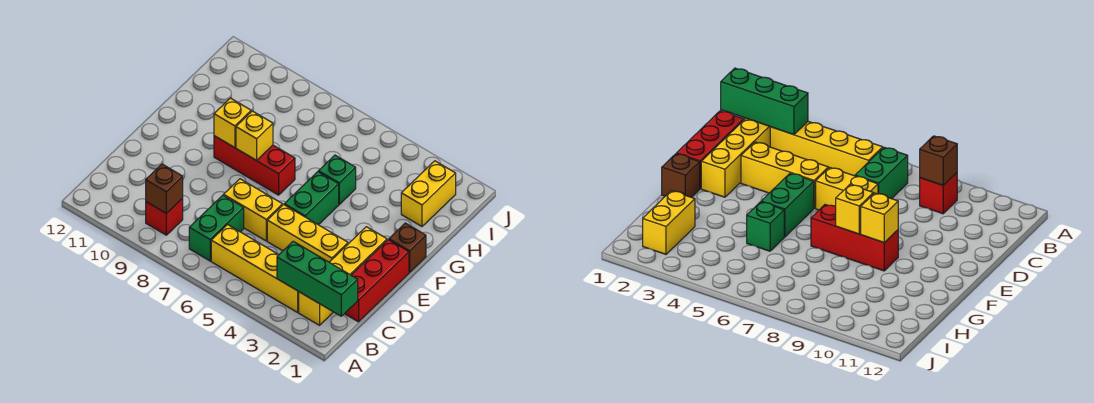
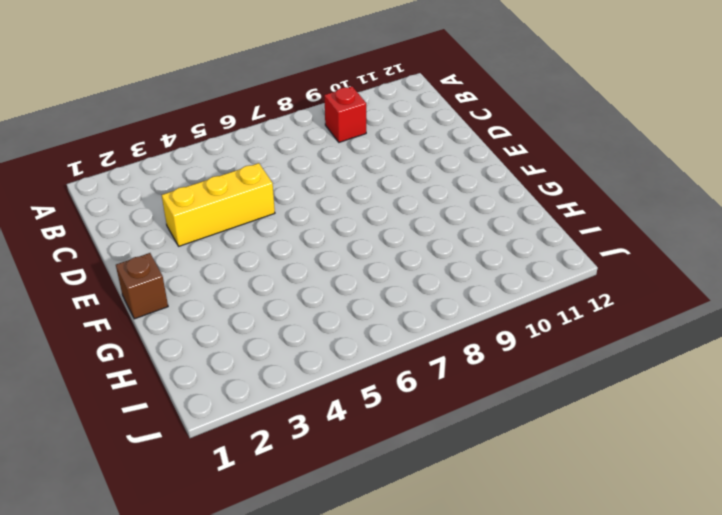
none -> yellow brick B2:E2 level 1
none -> yellow brick B3:B6 level 1
none -> green brick B7:C7 level 1

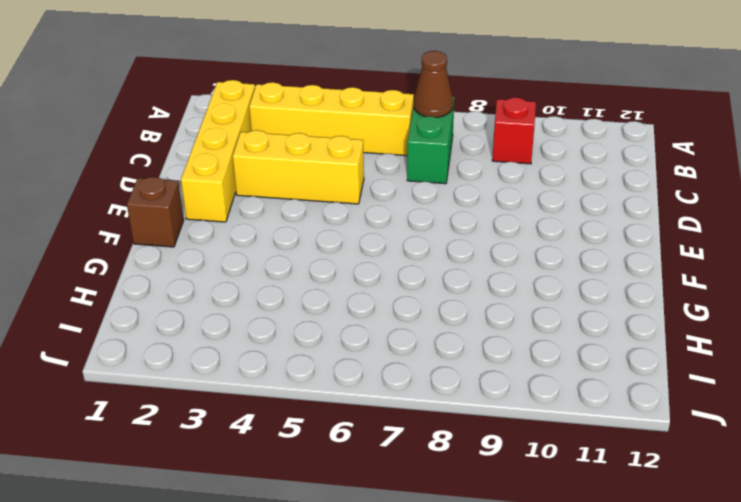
brown cone B7 level 2 -> none
none -> red brick C1:E1 level 1
none -> yellow brick D6:D7 level 1
none -> green brick E5:F5 level 1

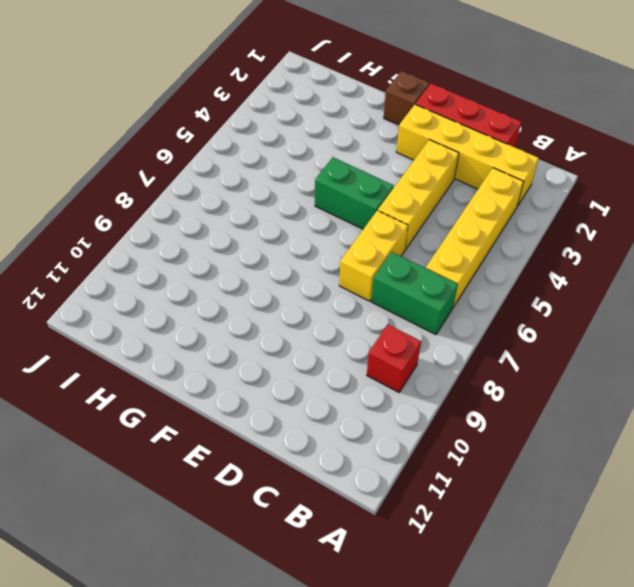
none -> red brick F7:F9 level 1
none -> green brick G5 level 1
none -> yellow brick H2:I2 level 1

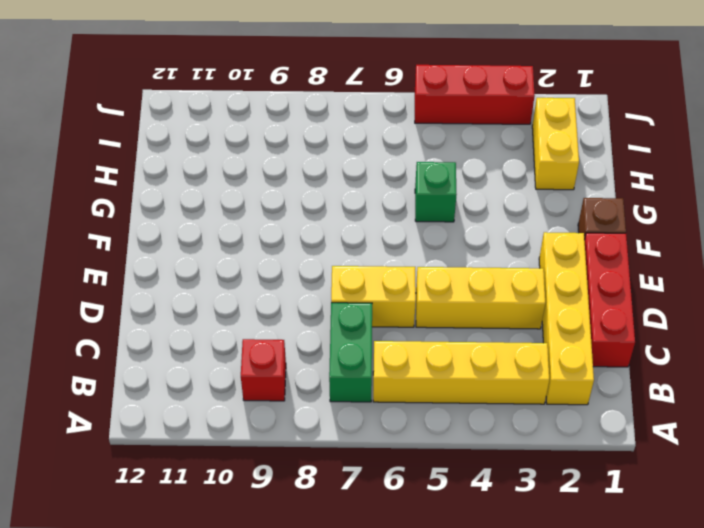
red brick J3:J5 level 1 -> red brick F7:F9 level 1
none -> green brick E5:F5 level 1
none -> green brick B1:B3 level 2
none -> brown brick B9 level 2

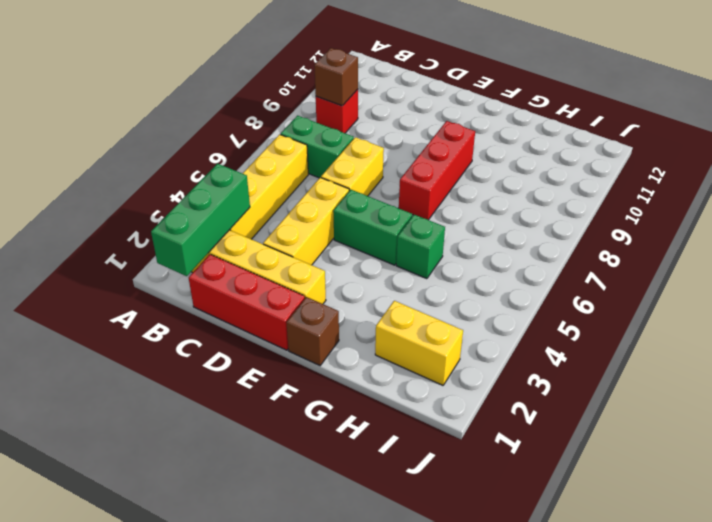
none -> yellow brick F8 level 2
none -> yellow brick F9 level 2

